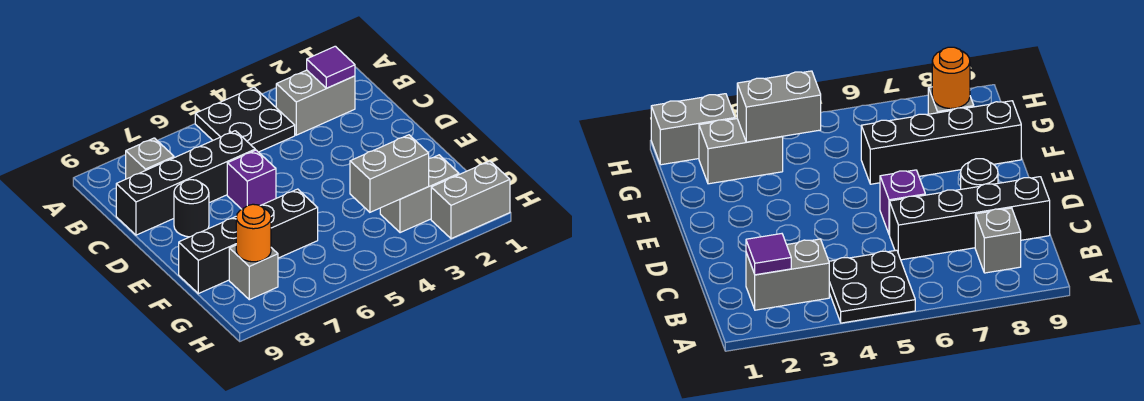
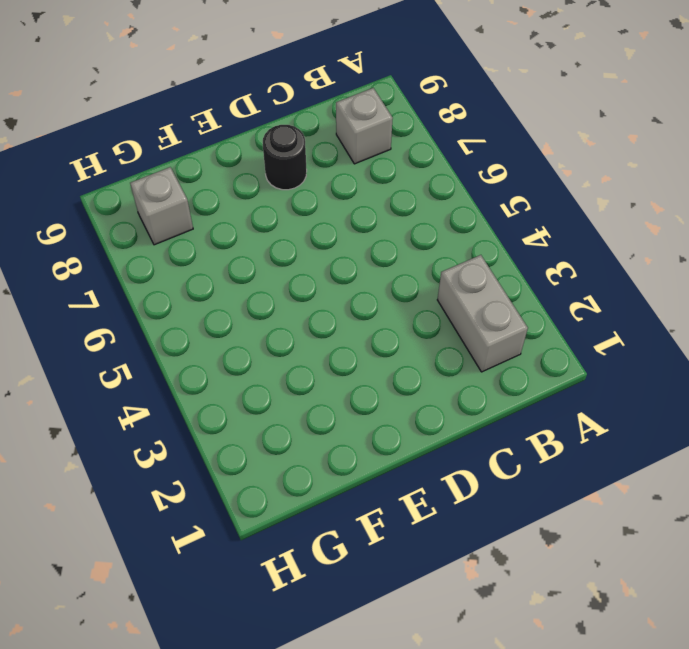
none -> black plate A4:B5 level 1
none -> black brick C6:C9 level 1
none -> purple brick D6 level 1

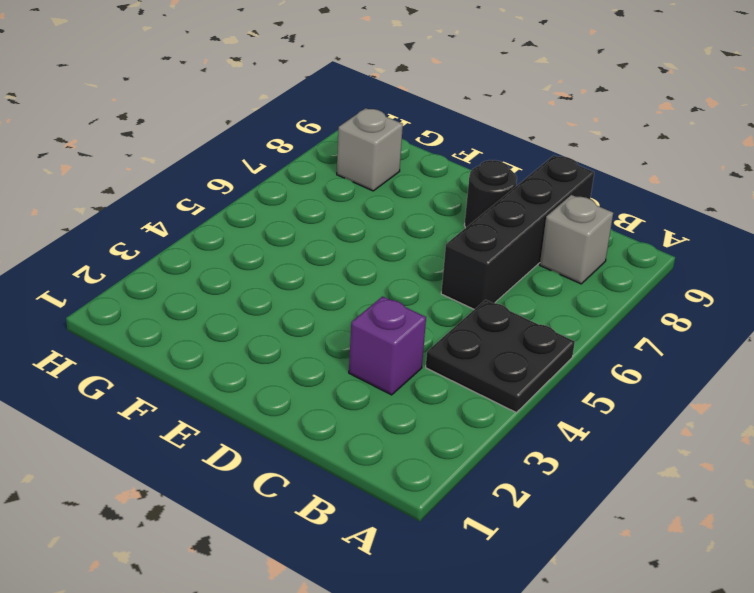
purple brick C3 level 1 -> purple brick D6 level 1
none -> grey brick B2:B3 level 1
none -> black brick F6:F9 level 1
none -> grey brick G2:G3 level 1

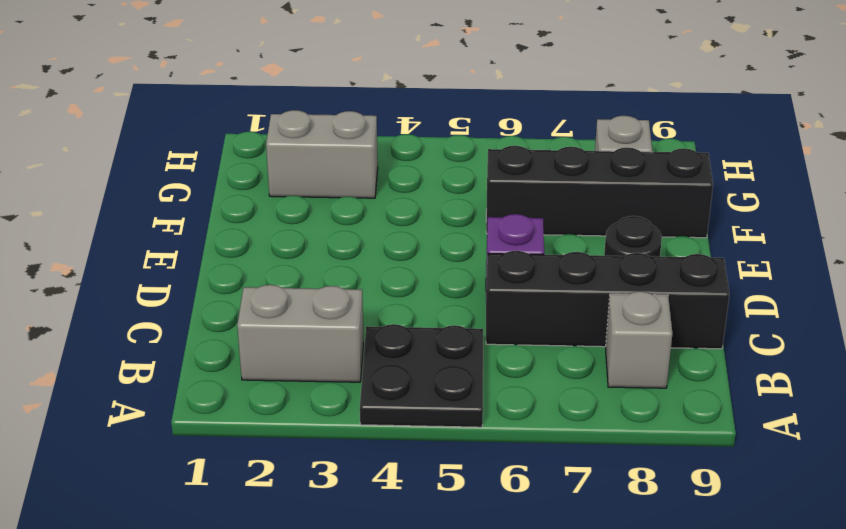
none -> grey brick H1:H2 level 1
none -> purple tile B2 level 2
none -> grey brick G3:G4 level 2

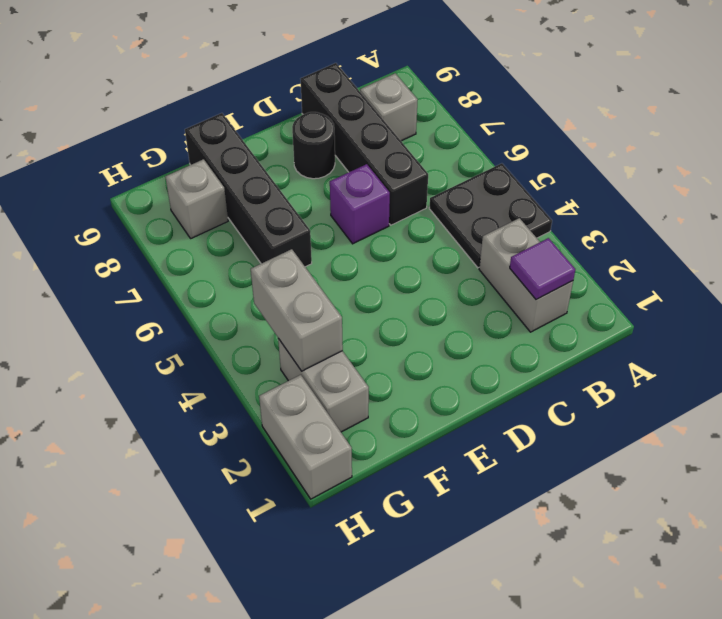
none -> orange round brick G8 level 2

